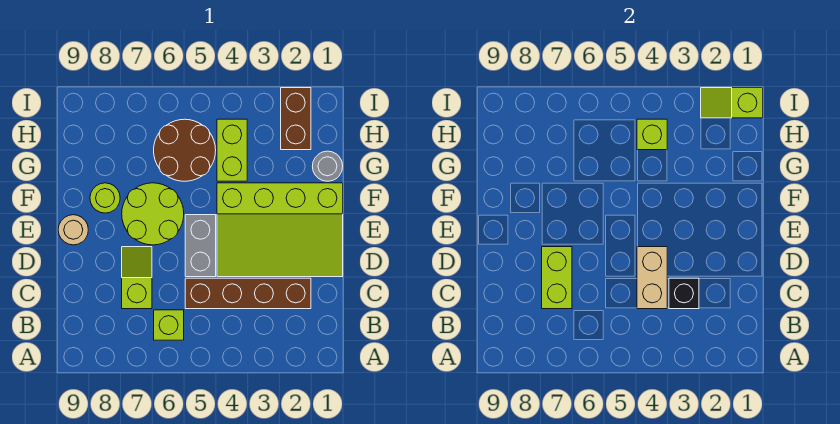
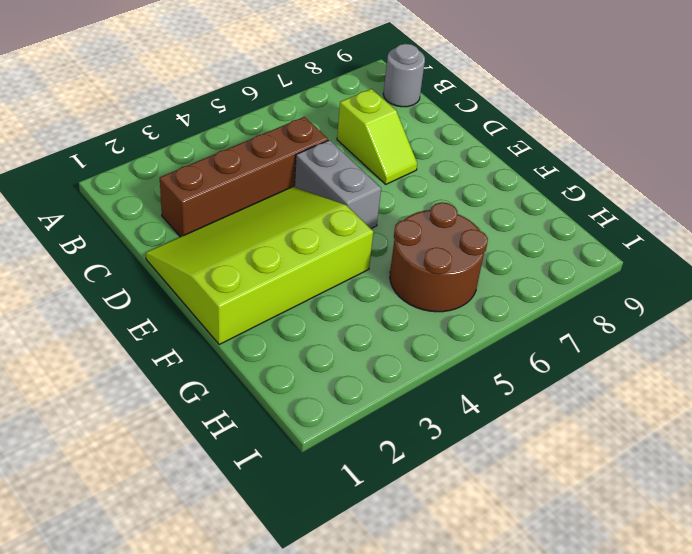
grey round brick B9 level 1 -> grey round brick G1 level 1
none -> lime brick B6 level 1
none -> lime round brick E6:F7 level 1
none -> tan round brick E9 level 1

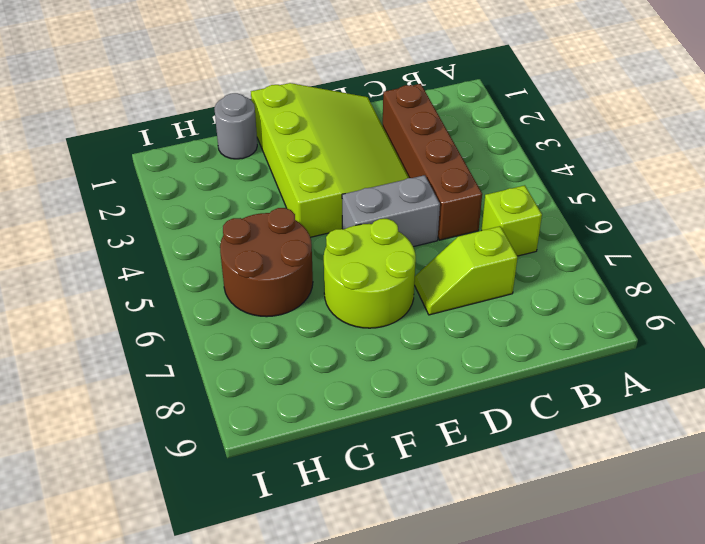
none -> tan round brick E9 level 1
none -> lime round brick F8 level 1
none -> lime brick G4:H4 level 1

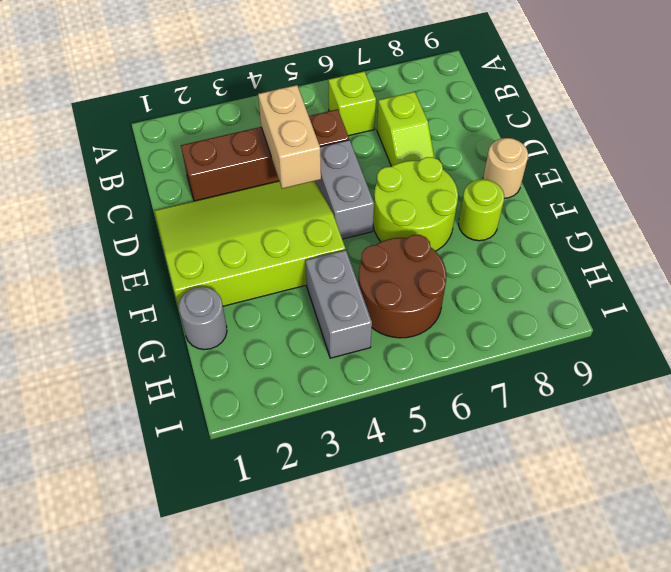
grey brick G4:H4 level 1 -> lime brick G4:H4 level 1
none -> brown brick H2:I2 level 1
none -> black brick C3 level 2
none -> lime brick C7:D7 level 2

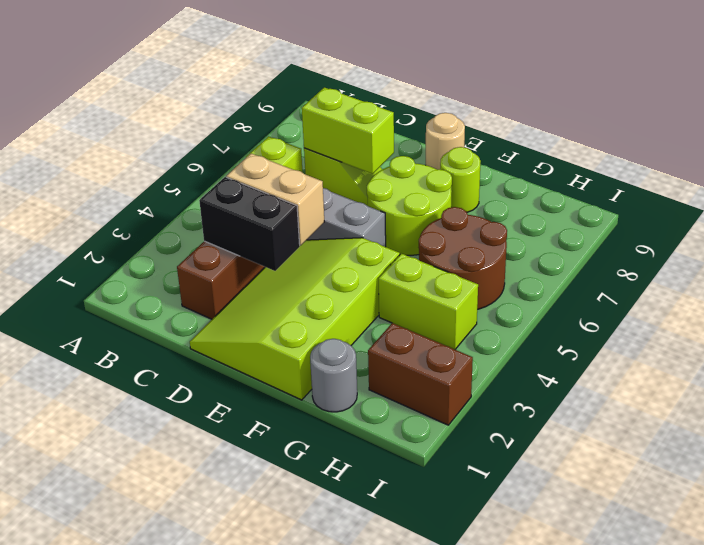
black brick C3:D3 level 2 -> black brick C3 level 2
none -> lime brick H4 level 2
none -> lime slope I1:I2 level 2 top 1

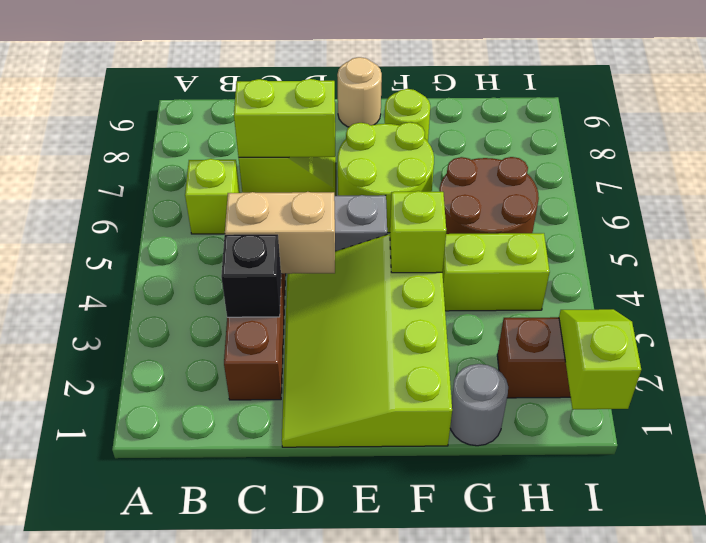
lime brick F4 level 2 -> lime brick H4 level 2

